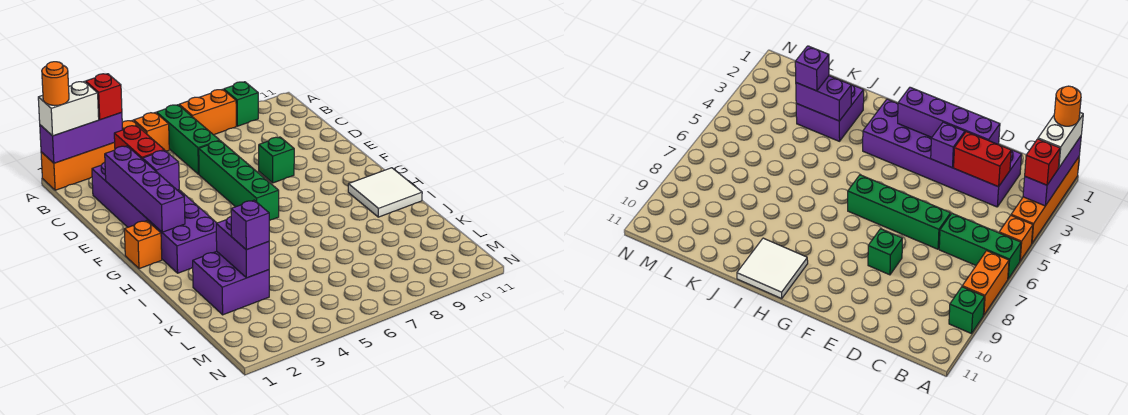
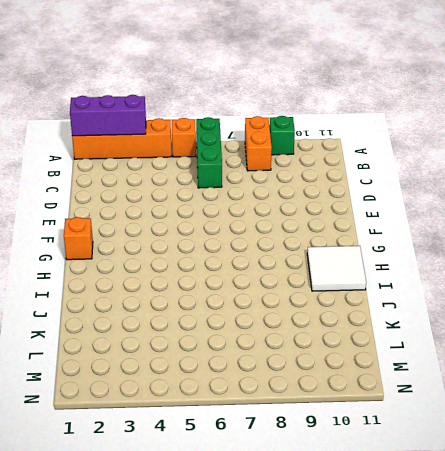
orange brick A8:B8 level 1 -> orange brick A7:A8 level 1
none -> purple brick C2:H3 level 1
none -> green brick D6:G6 level 1
none -> green brick E8 level 1

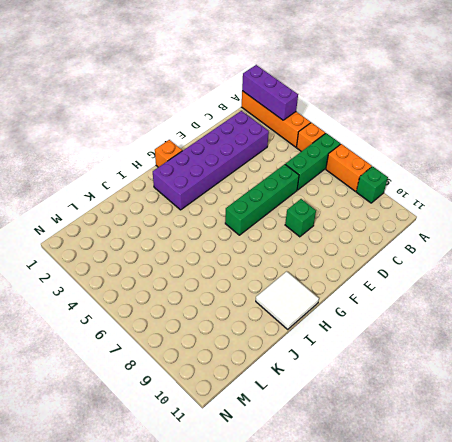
none -> purple brick J2:K3 level 1
none -> red brick C3:D3 level 2
none -> purple brick D2:G2 level 2

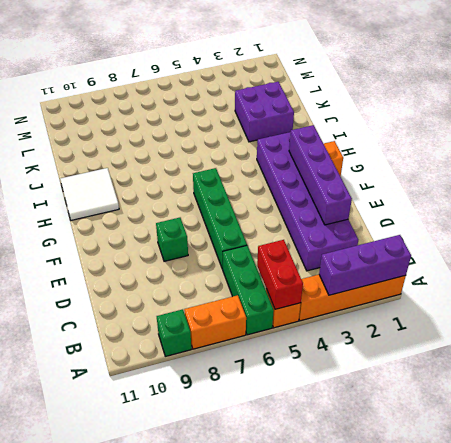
red brick A5:B5 level 2 -> red brick C3:D3 level 2
none -> purple brick E3 level 2
none -> purple brick J3:K3 level 2
none -> white brick A1:A2 level 3

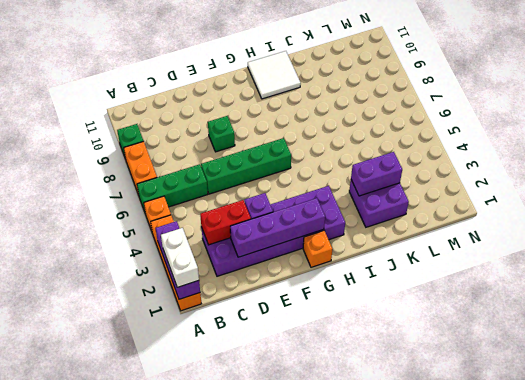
none -> red brick A3 level 3
none -> purple brick K3 level 3
none -> orange round brick A1 level 4

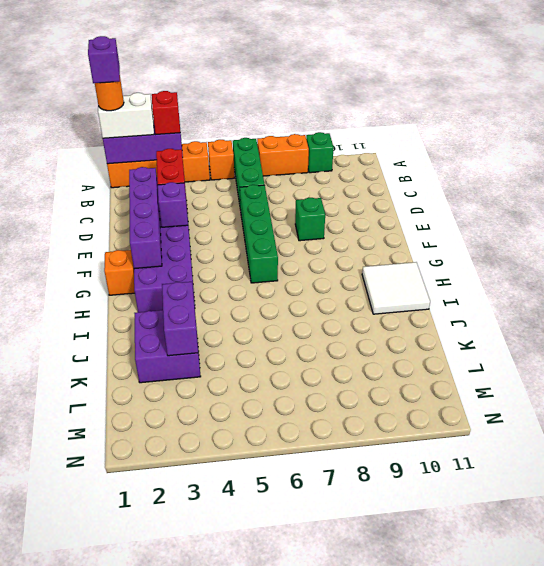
purple brick A1 level 5 -> purple brick K3 level 3

